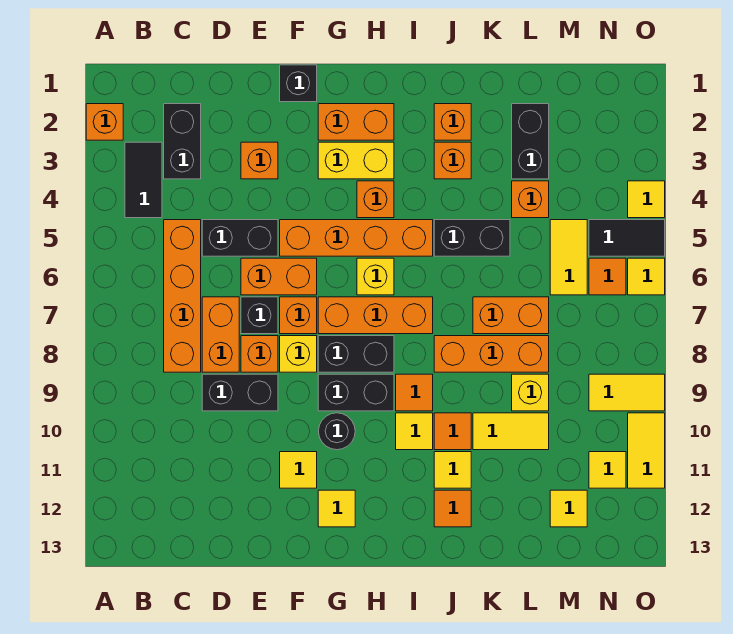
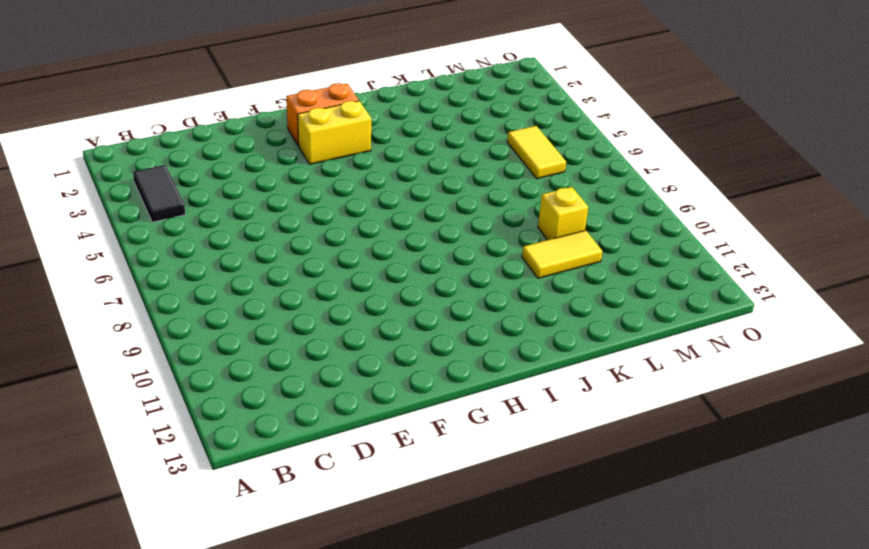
none -> orange brick A2 level 1
none -> black brick C2:C3 level 1
none -> orange brick C5:C8 level 1
none -> black brick D5:E5 level 1

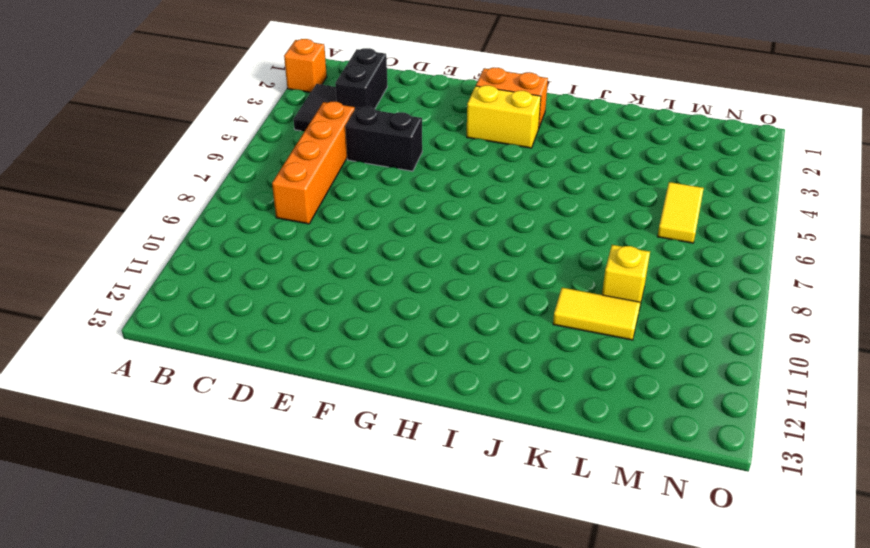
none -> orange brick D7:D8 level 1
none -> black brick D9:E9 level 1
none -> orange brick E3 level 1
none -> orange brick E6:F6 level 1

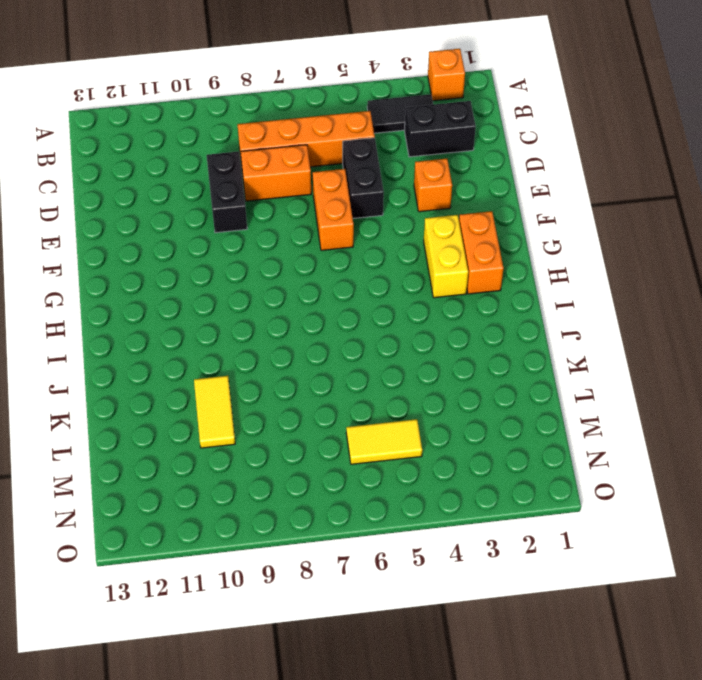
none -> black brick E7 level 1
none -> orange brick E8 level 1
none -> black brick F1 level 1
none -> orange brick F5:I5 level 1

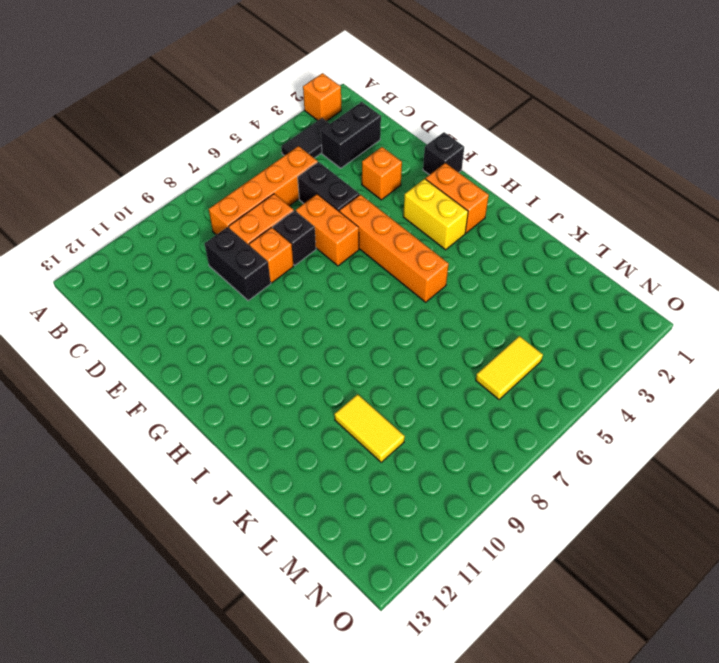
none -> orange brick F7 level 1
none -> yellow brick F8 level 1
none -> yellow tile F11 level 1
none -> orange brick G7:I7 level 1

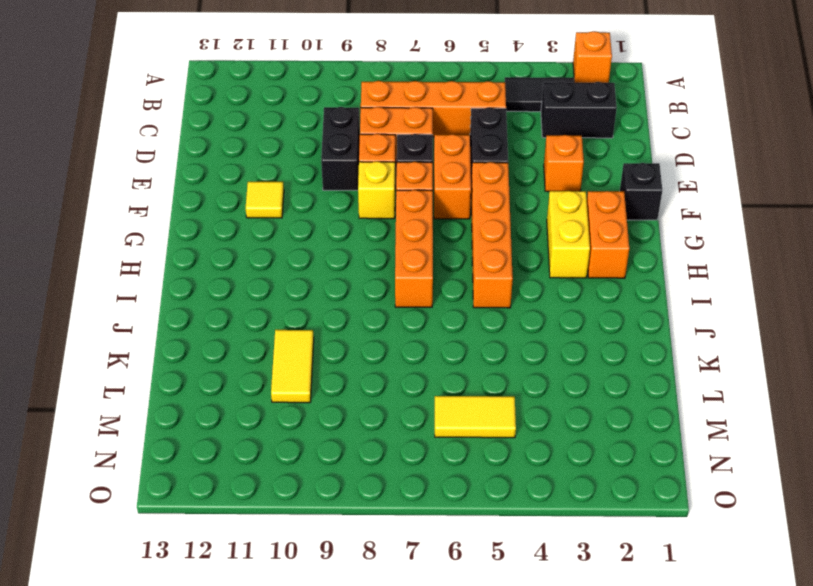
none -> black brick G8:H8 level 1
none -> black brick G9:H9 level 1
none -> black round brick G10 level 1
none -> yellow tile G12 level 1

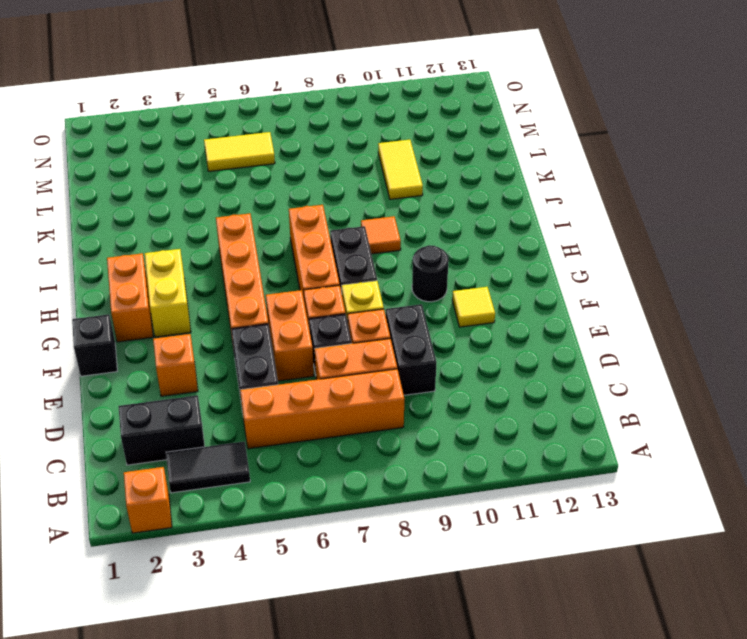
none -> black brick G9:H9 level 1
none -> yellow tile G12 level 1
none -> orange brick H4 level 1
none -> yellow brick H6 level 1

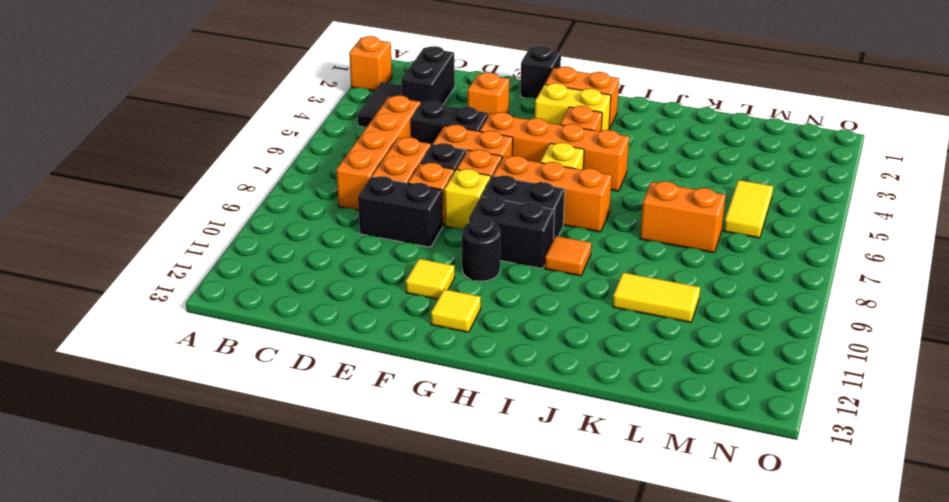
none -> yellow tile I10 level 1
none -> orange brick J2 level 1
none -> orange brick J3 level 1
none -> black brick J5:K5 level 1

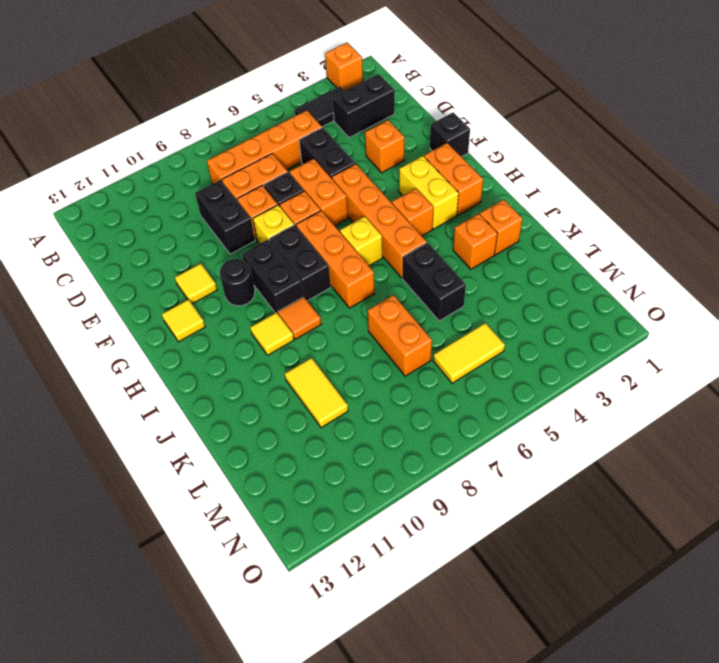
none -> orange brick J8:L8 level 1
none -> orange tile J10 level 1
none -> yellow tile J11 level 1
none -> orange tile J12 level 1

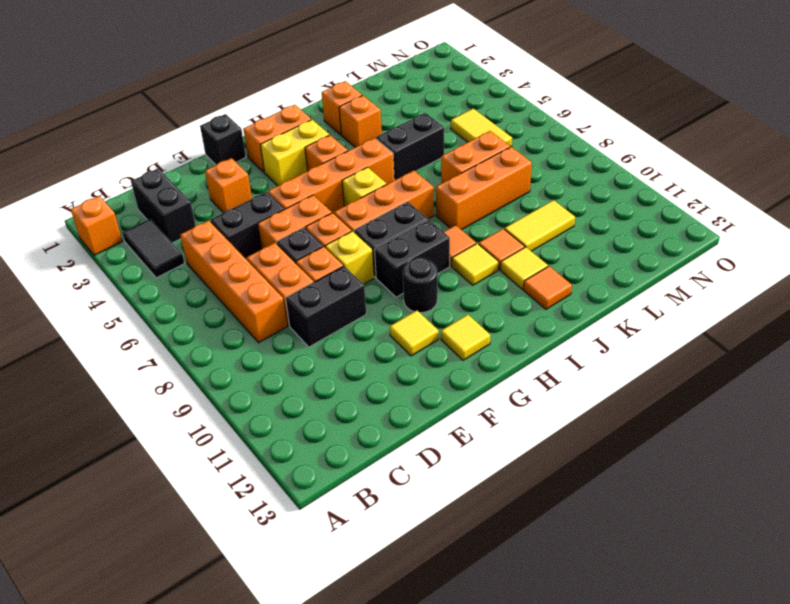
none -> black brick L2:L3 level 1
none -> orange brick L4 level 1
none -> yellow brick L9 level 1
none -> yellow tile M12 level 1

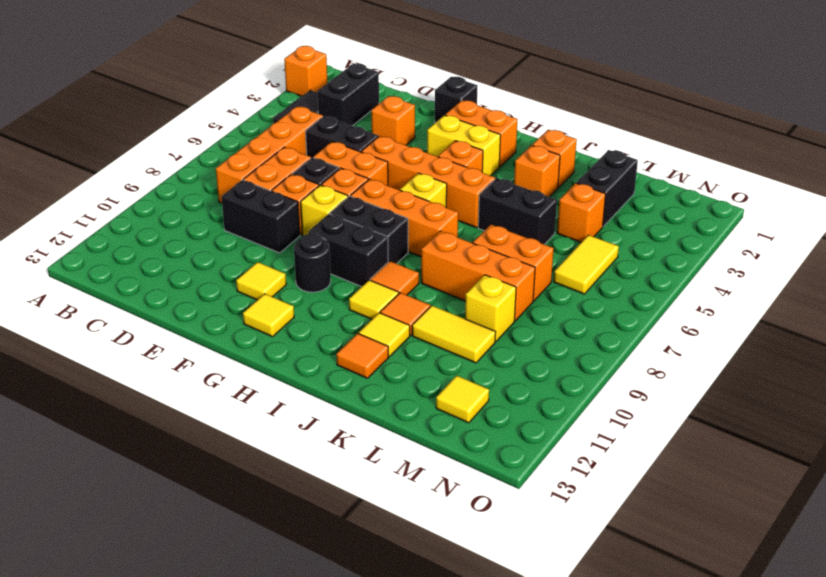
none -> black tile N5:O5 level 1
none -> orange tile N6 level 1
none -> yellow tile N9:O9 level 1
none -> yellow tile N11 level 1

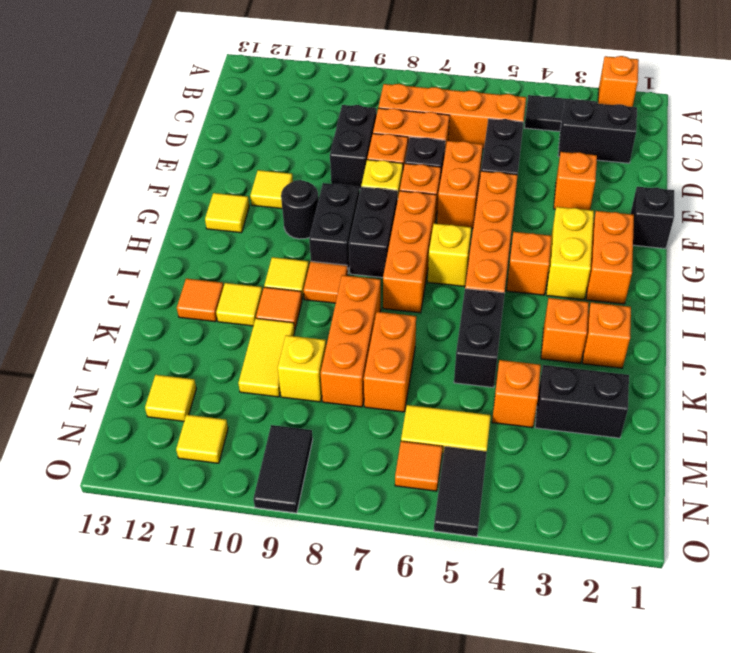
black tile N9:O9 level 1 -> yellow tile N9:O9 level 1
none -> yellow tile O4 level 1
none -> yellow tile O6 level 1
none -> yellow tile O10:O11 level 1

